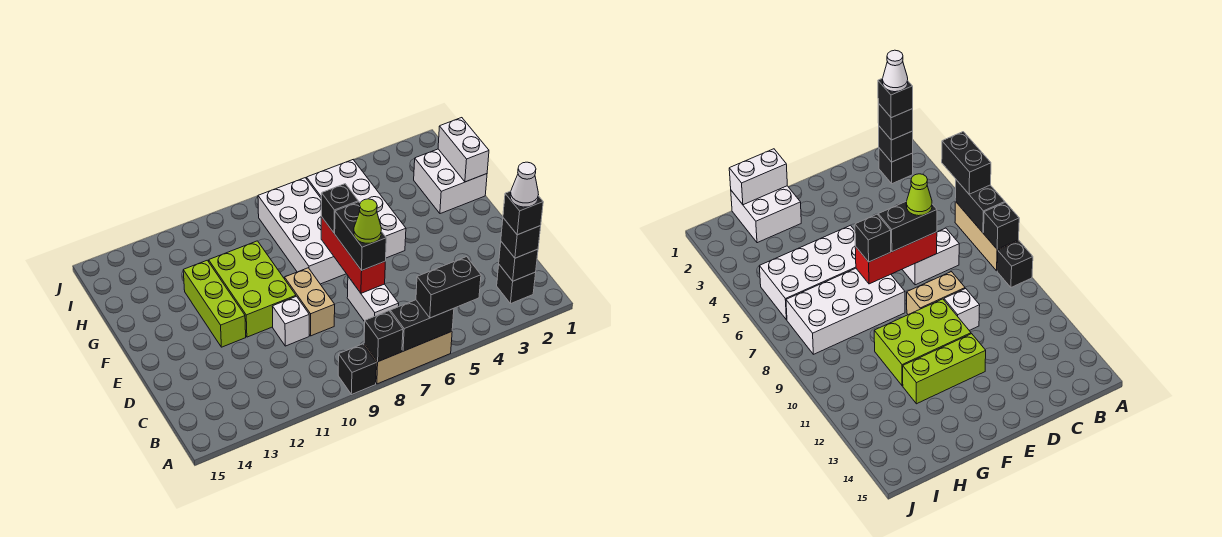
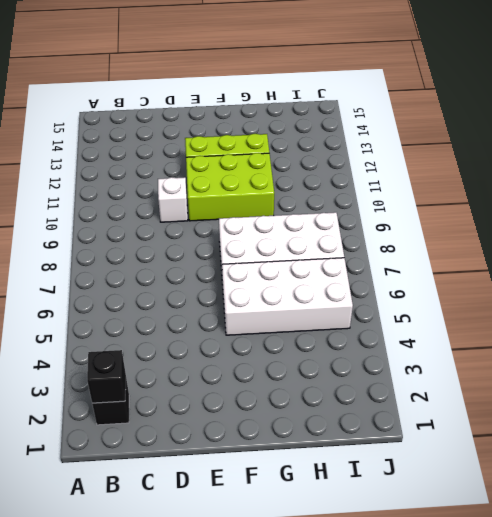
none -> tan brick A6:A8 level 1
none -> black brick A9 level 1
none -> white brick C7:D7 level 1

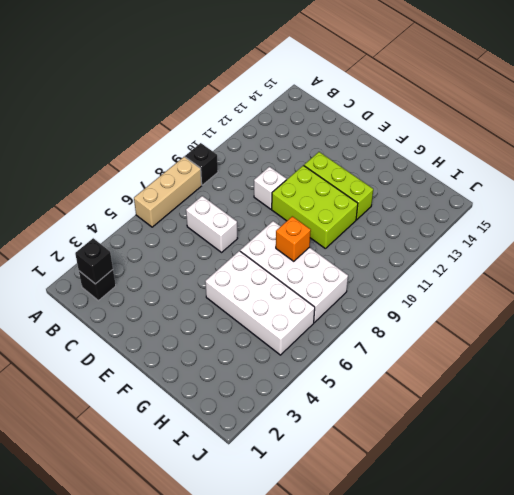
orange brick G8 level 2 -> none
none -> tan brick D9:E9 level 1
none -> white brick G1:H2 level 1
none -> black brick A6:A7 level 2

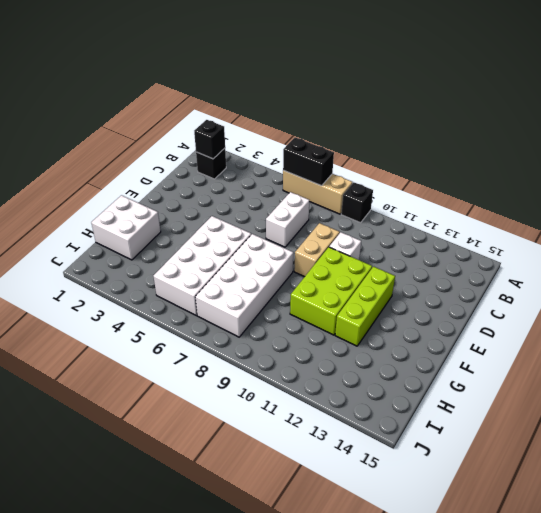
none -> black brick A8 level 2
none -> red brick D7:F7 level 2
none -> white brick G1:H1 level 2

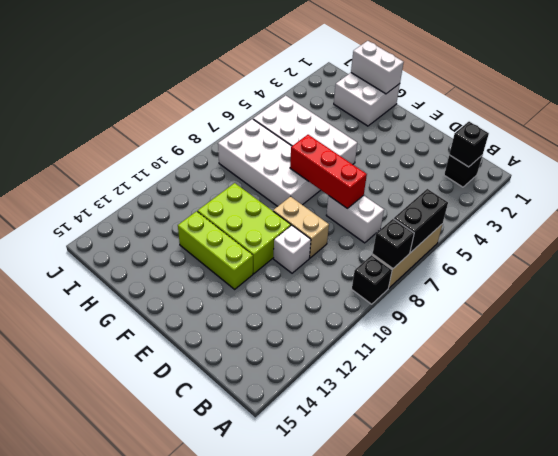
none -> black brick A5:A6 level 3
none -> black brick B2 level 3
none -> black brick D7:E7 level 3

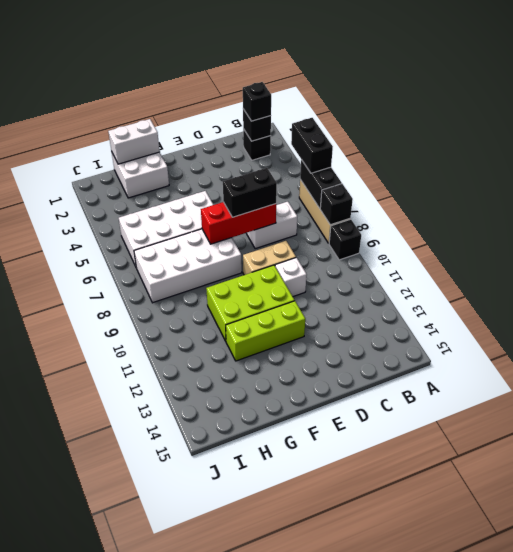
none -> black brick F7 level 3
none -> black brick B2 level 4
none -> lime cone D7 level 4

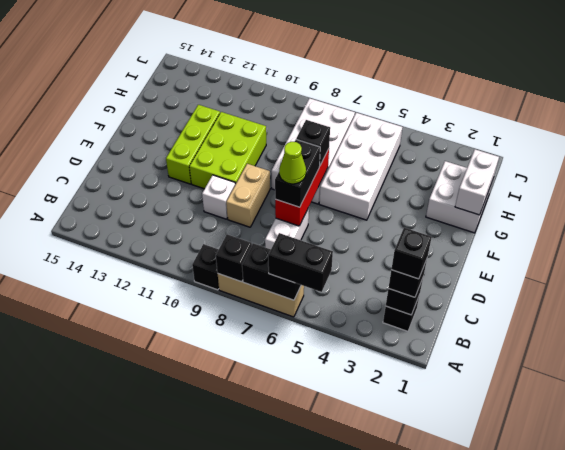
none -> white cone B2 level 5

